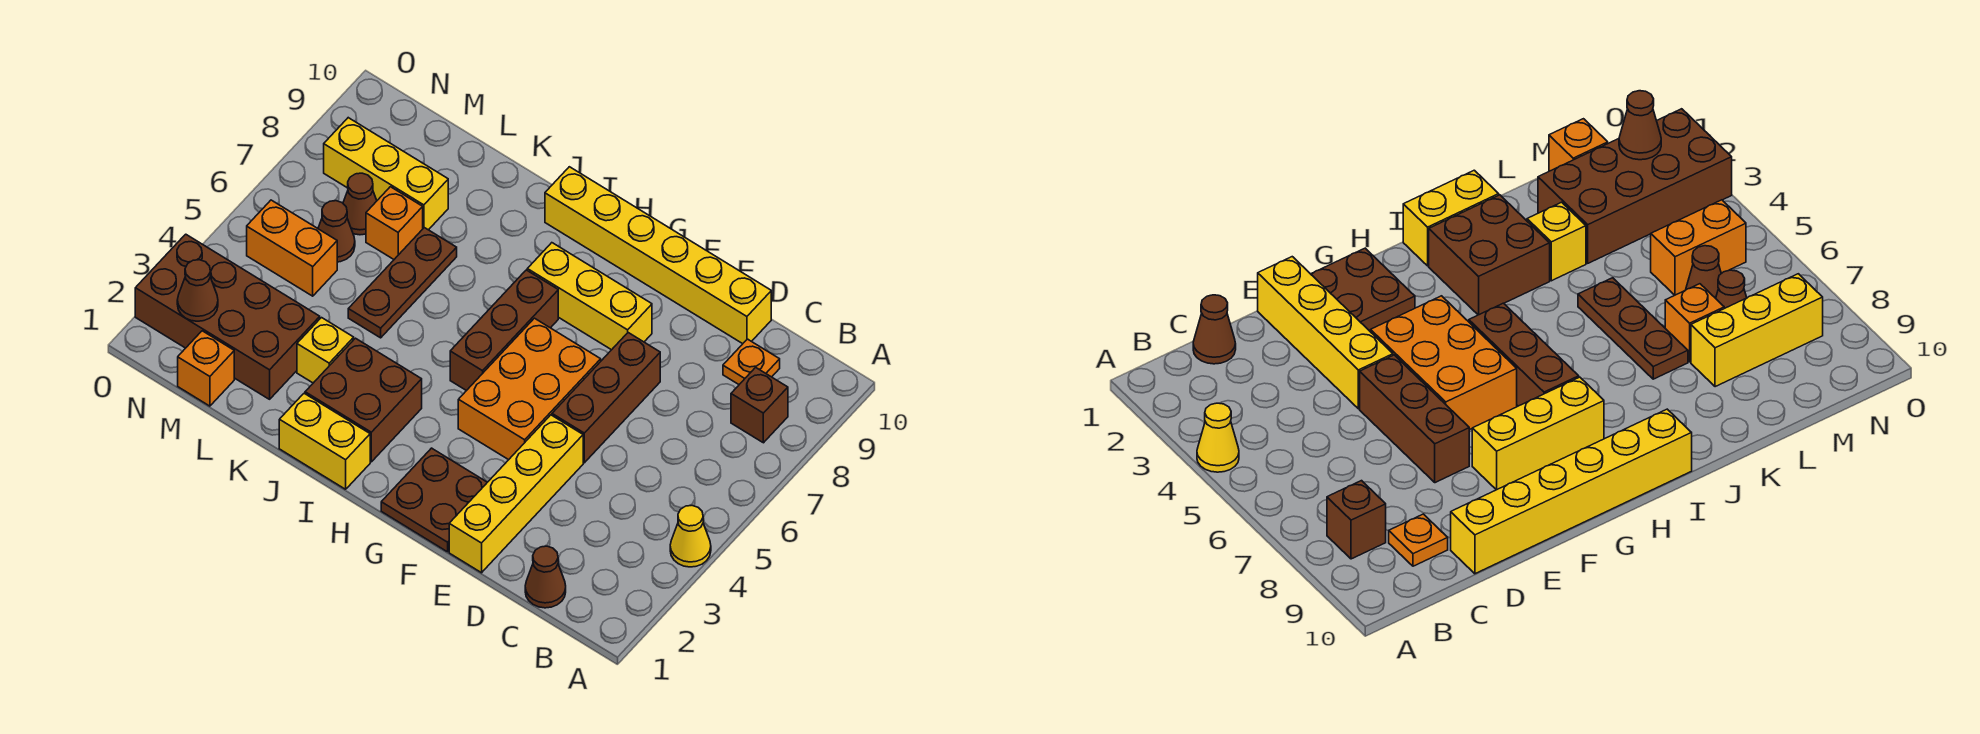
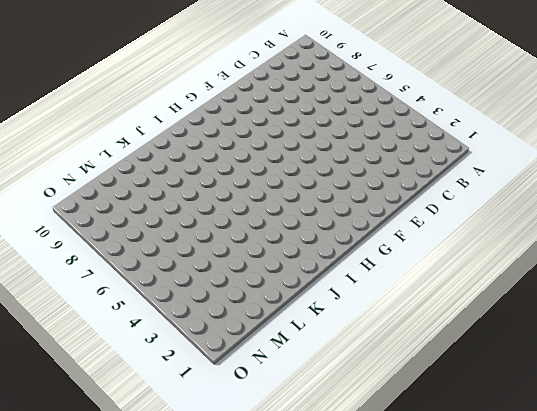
none -> yellow cone A4 level 1
none -> brown brick B8 level 1
none -> brown cone C1 level 1

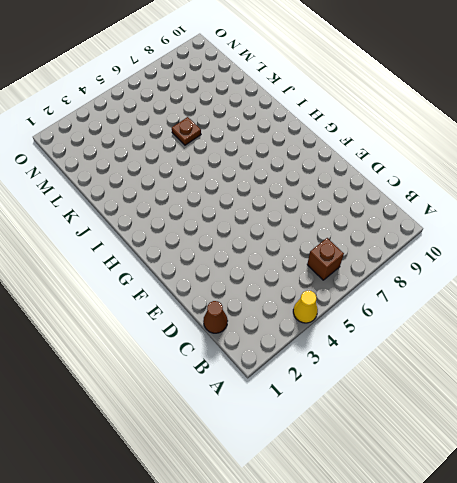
brown brick B6 level 1 -> brown brick B8 level 1
brown plate K6 level 1 -> brown plate K5:K7 level 1
none -> orange plate C9 level 1
none -> yellow brick D10:I10 level 1
none -> yellow brick E1:E4 level 1

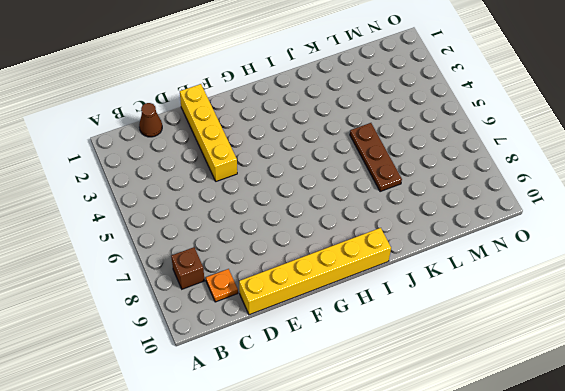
none -> yellow cone A4 level 1
none -> brown brick E5:E7 level 1
none -> brown plate F1:G2 level 1

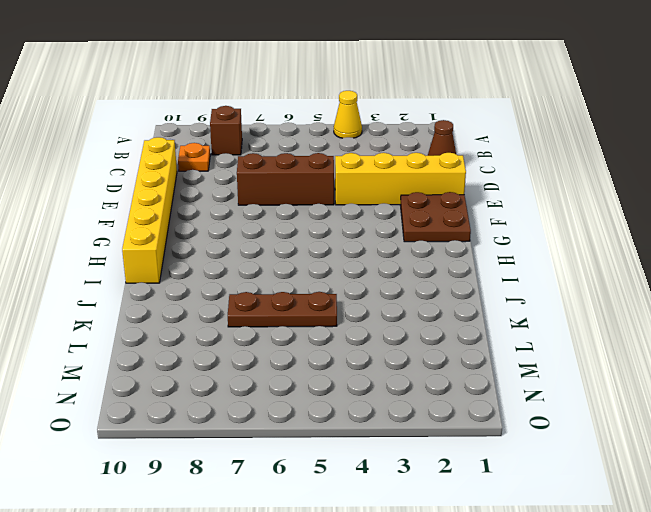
none -> orange brick F4:G6 level 1
none -> yellow brick F8:H8 level 1
none -> brown brick H5:H7 level 1

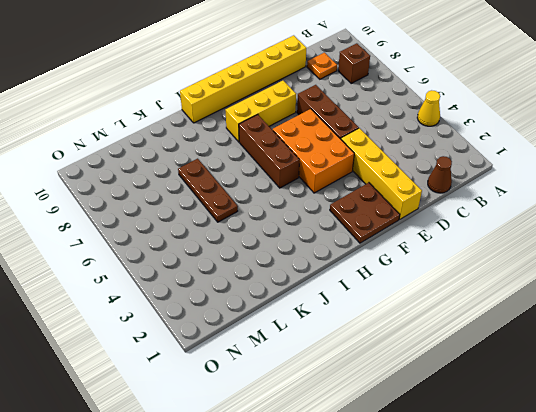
none -> yellow brick I1:J1 level 1
none -> brown brick I2:J3 level 1
none -> yellow brick K3 level 1

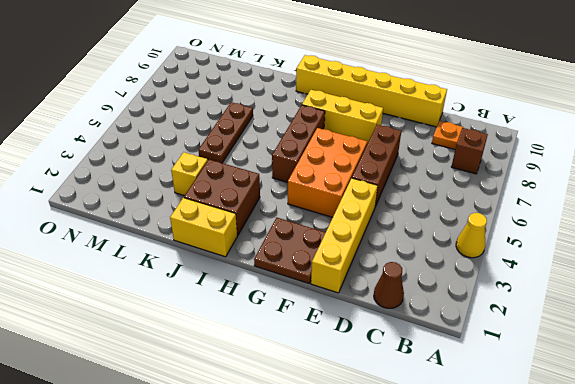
none -> brown brick L2:O3 level 1
none -> orange brick L7 level 1
none -> yellow brick L8:N8 level 1

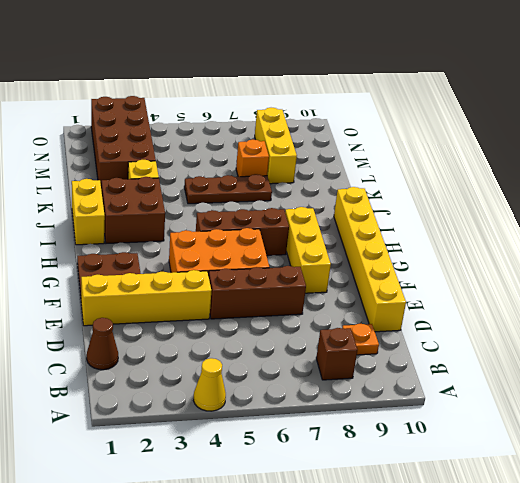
none -> orange brick M1 level 1
none -> orange brick M5:N5 level 1
none -> brown cone M6 level 1

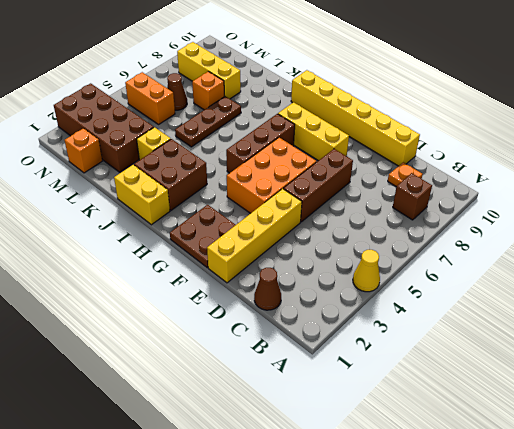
none -> brown cone M7 level 1
none -> brown cone N2 level 2

